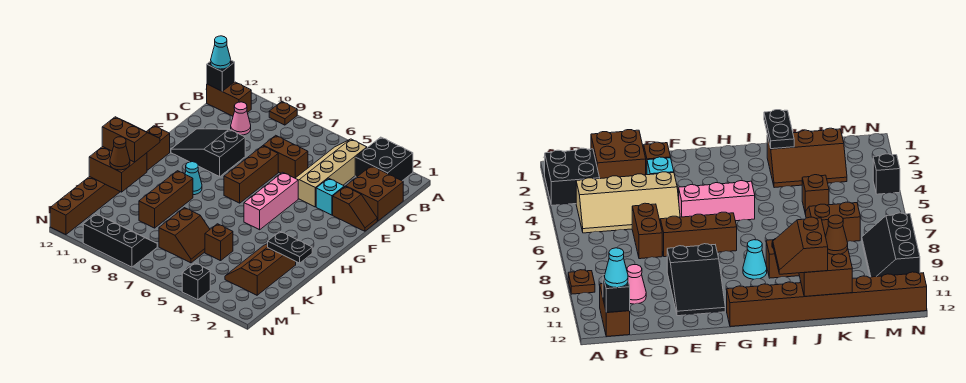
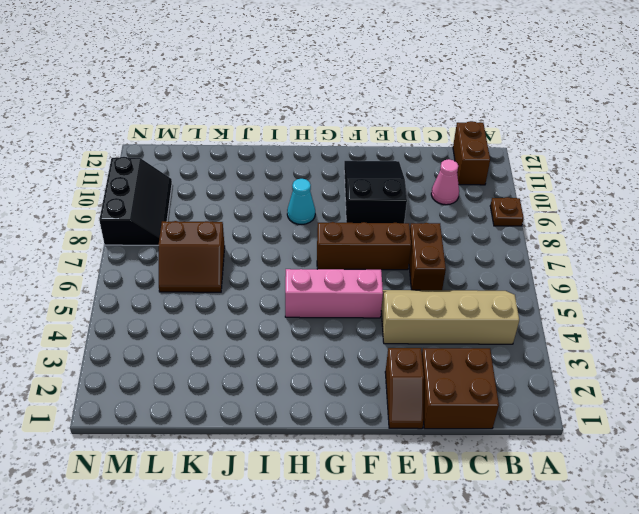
none -> black brick A2:B3 level 1
none -> cyan brick E3 level 1
none -> brown brick G12:N12 level 1

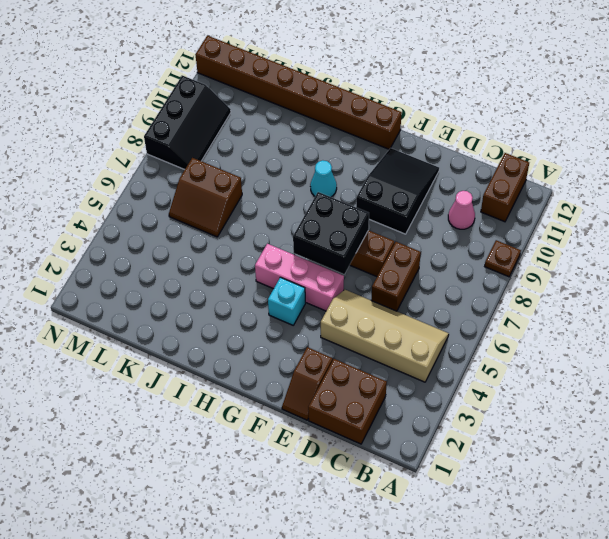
black brick F6:G7 level 2 -> black brick A2:B3 level 1
cyan brick G4 level 1 -> cyan brick E3 level 1
none -> brown brick I9:K9 level 1
none -> brown slope J2:L3 level 1 top 2
none -> brown brick K5 level 1

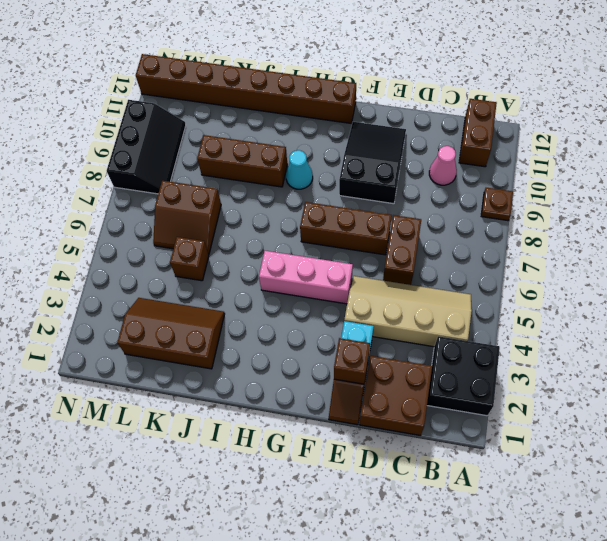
brown brick E2 level 2 -> none
none -> black brick N4 level 1
none -> black brick B12 level 2
none -> black plate J1:J2 level 2

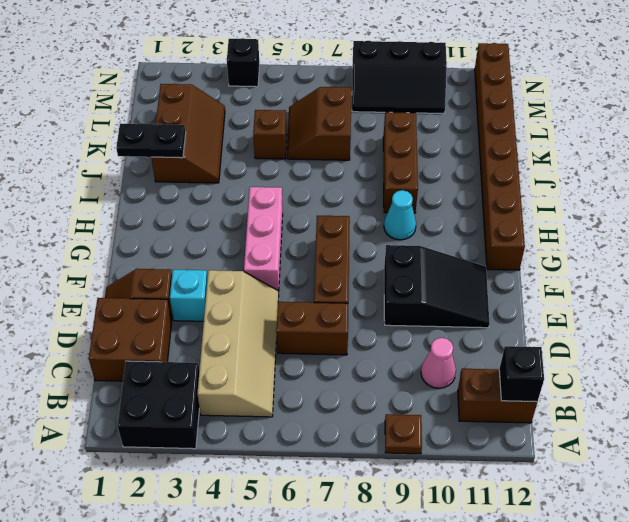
none -> brown brick J11:K12 level 2
none -> cyan cone B12 level 3
none -> brown slope I11:J12 level 3 top J

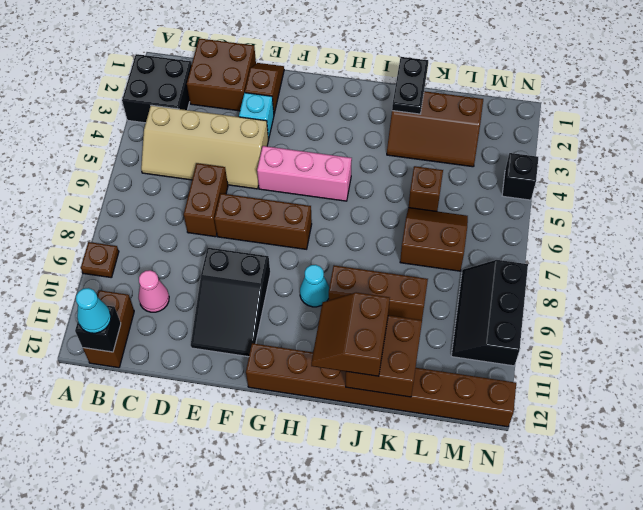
none -> brown cone K11 level 3

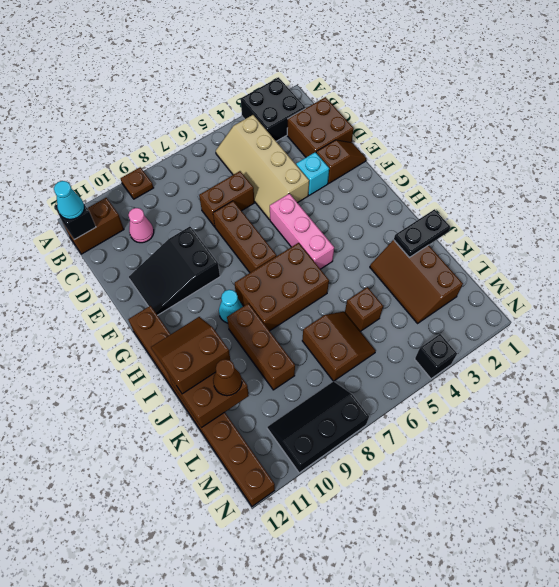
brown brick H6:I8 level 1 -> none

